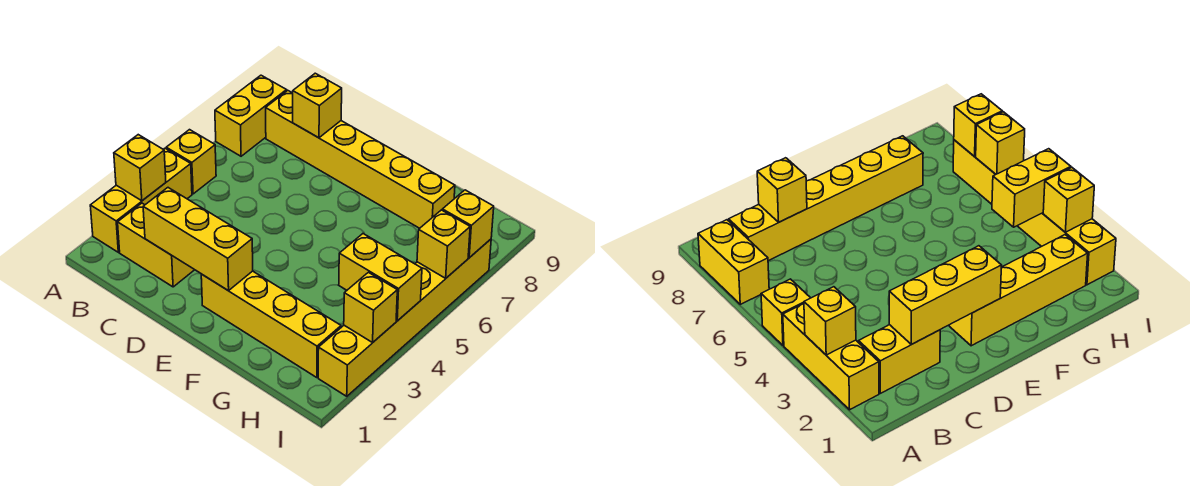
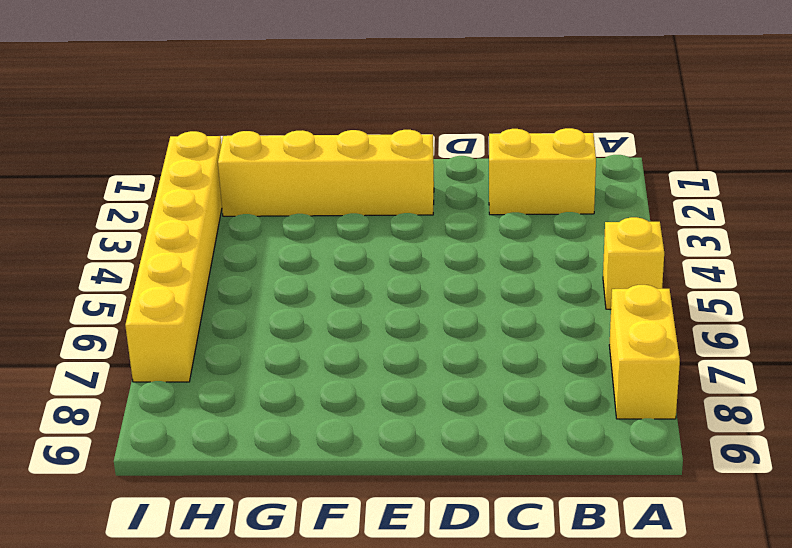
none -> yellow brick A2:A4 level 1
none -> yellow brick B8:G8 level 1
none -> yellow brick A3 level 2

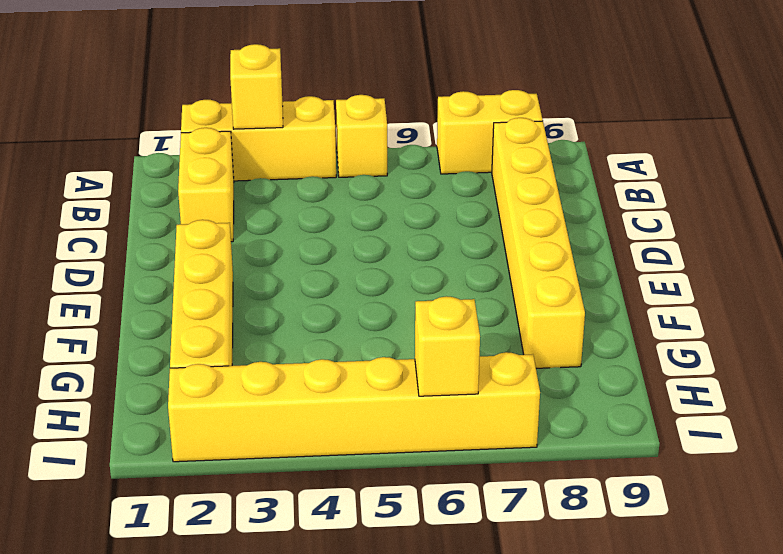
none -> yellow brick C2:E2 level 2
none -> yellow brick C8 level 2
none -> yellow brick H4:I4 level 2

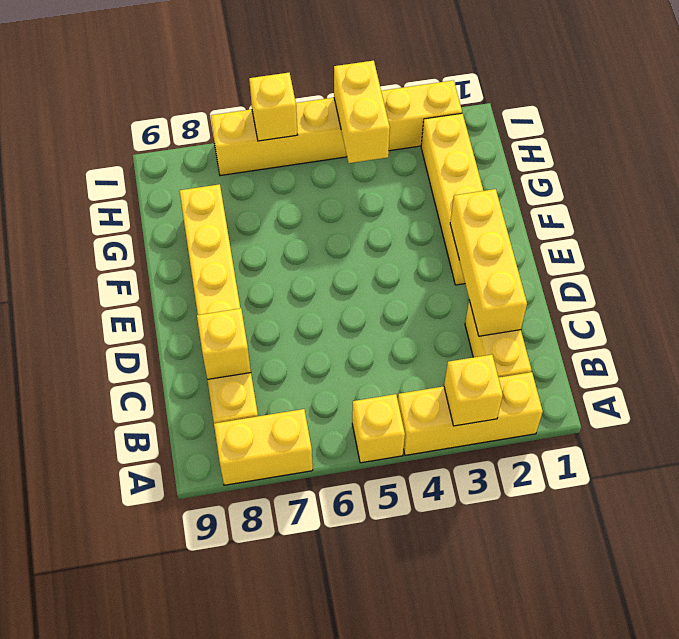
none -> yellow brick I3 level 2
none -> yellow brick I7 level 2

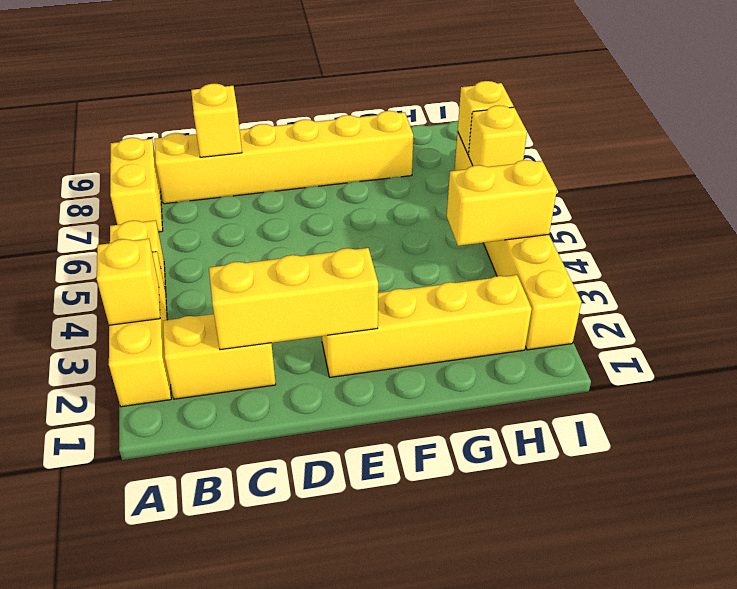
none -> yellow brick I3 level 2

